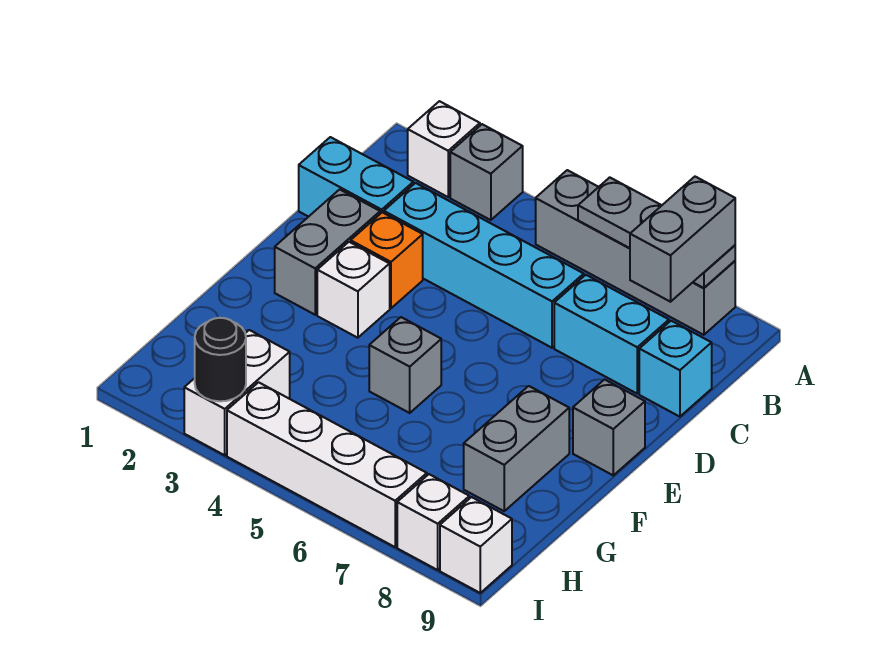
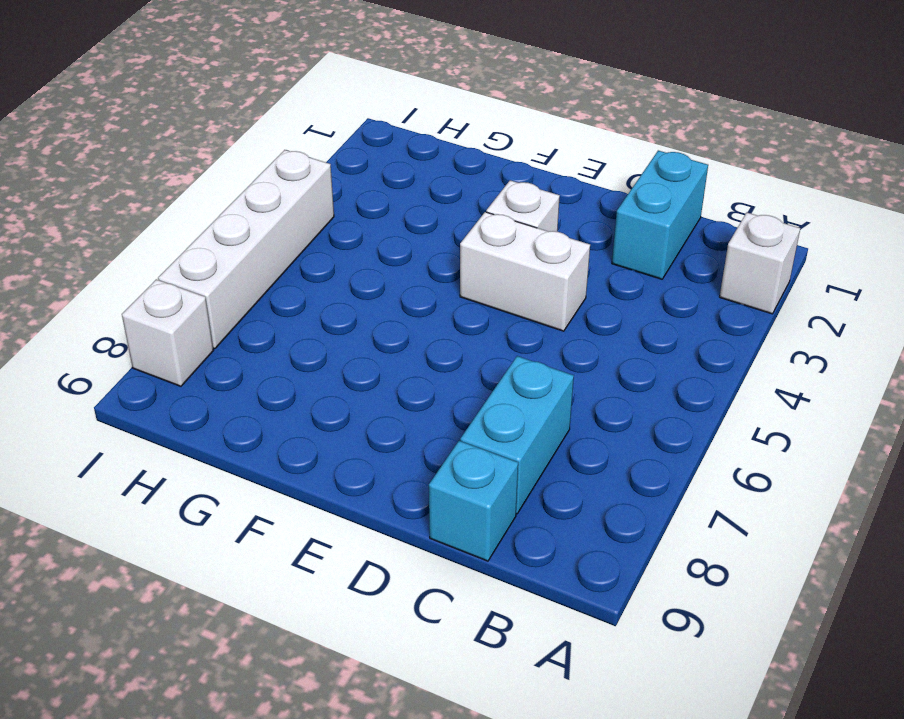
white brick D4:E4 level 1 -> white brick H3:I3 level 1
none -> grey brick A3 level 1
none -> grey brick A5:A8 level 1
none -> cyan brick C3:C6 level 1

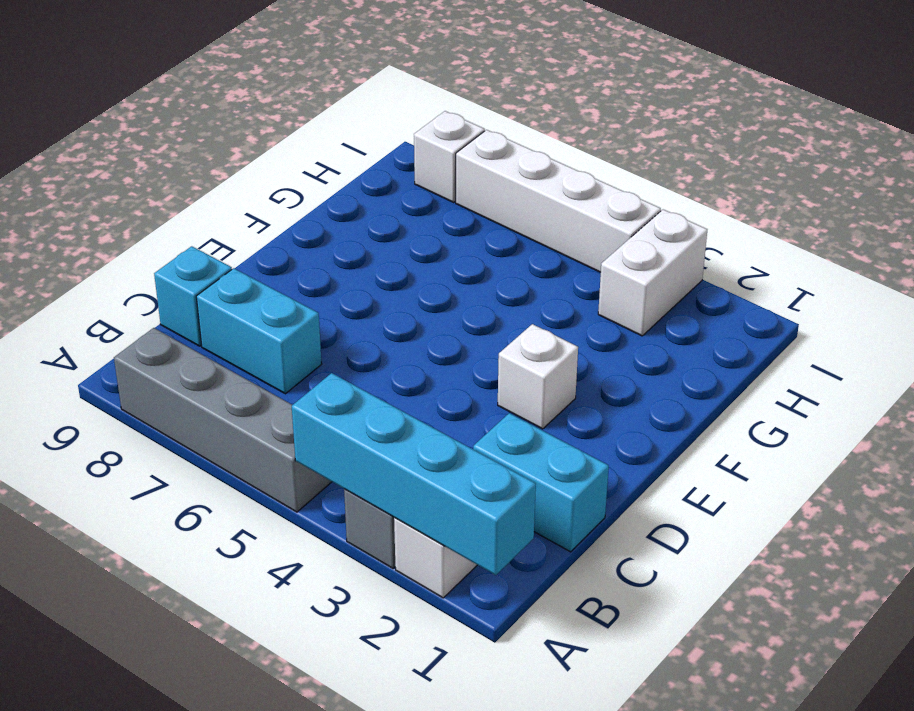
cyan brick A1:A4 level 2 -> cyan brick C3:C6 level 1
none -> grey brick D2:E2 level 1
none -> orange brick D3 level 1
none -> grey brick E9 level 1

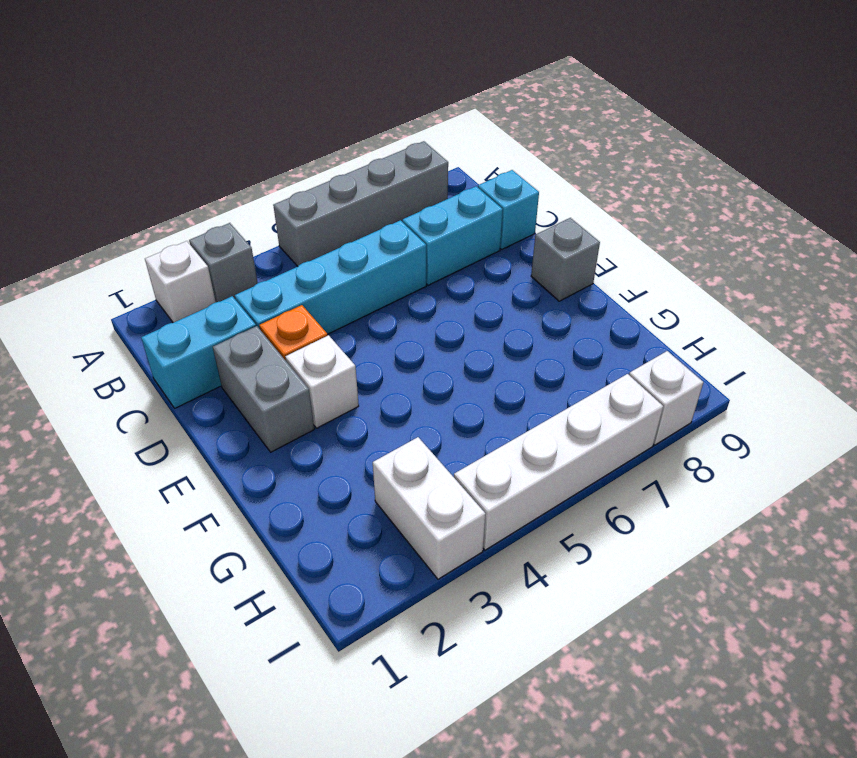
none -> grey brick F5 level 1
none -> grey brick F8:G8 level 1
none -> white brick I9 level 1

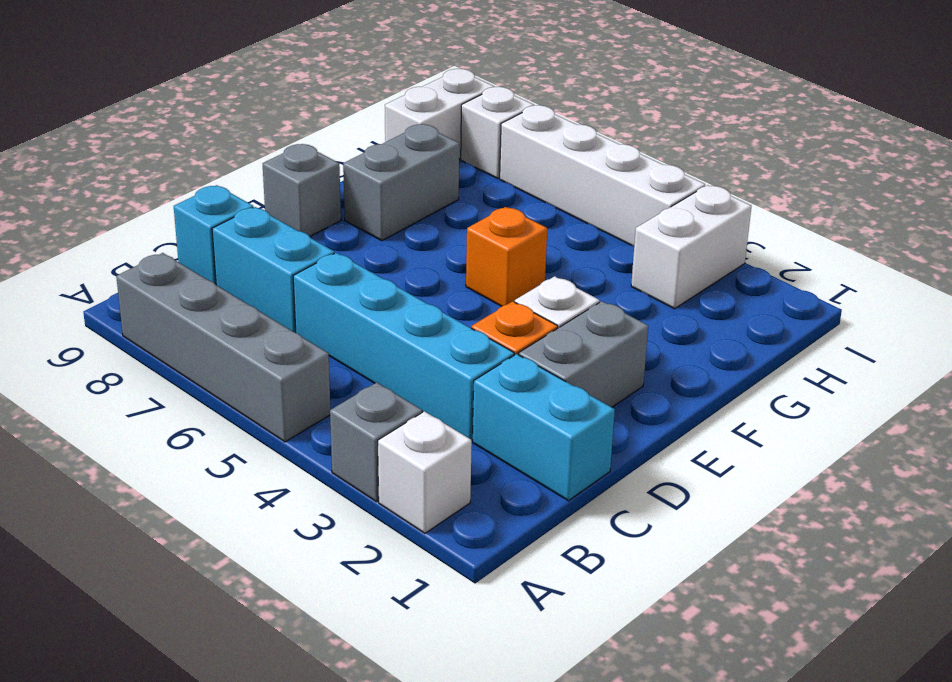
orange brick F5 level 1 -> grey brick F5 level 1
white brick H9:I9 level 1 -> white brick I9 level 1
none -> grey plate A6:A8 level 2
none -> black round brick I3 level 2
none -> grey brick A8:B8 level 3

